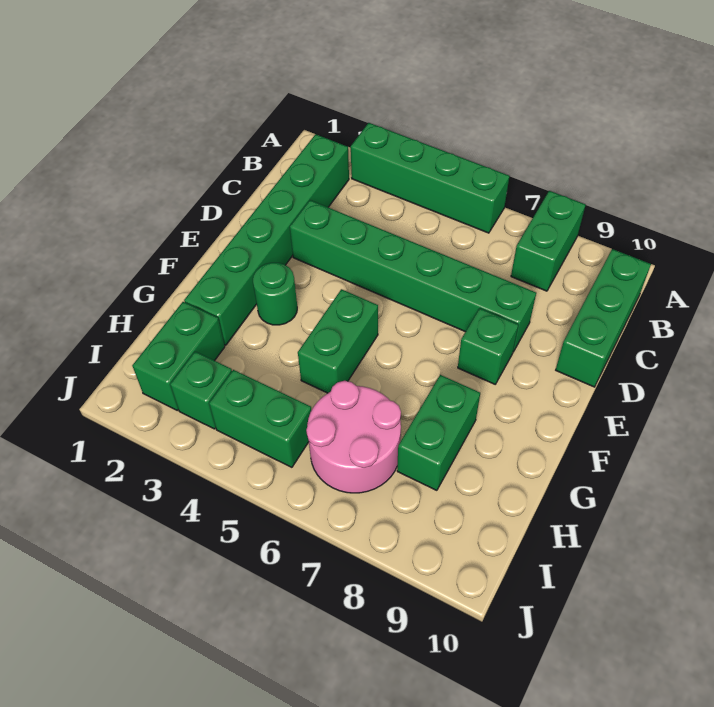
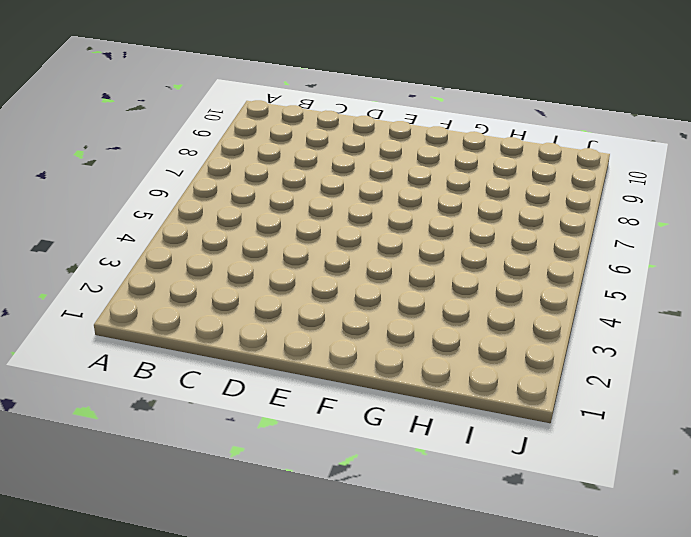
none -> green brick A3:A6 level 1
none -> green brick A8:B8 level 1
none -> green brick B2:G2 level 1

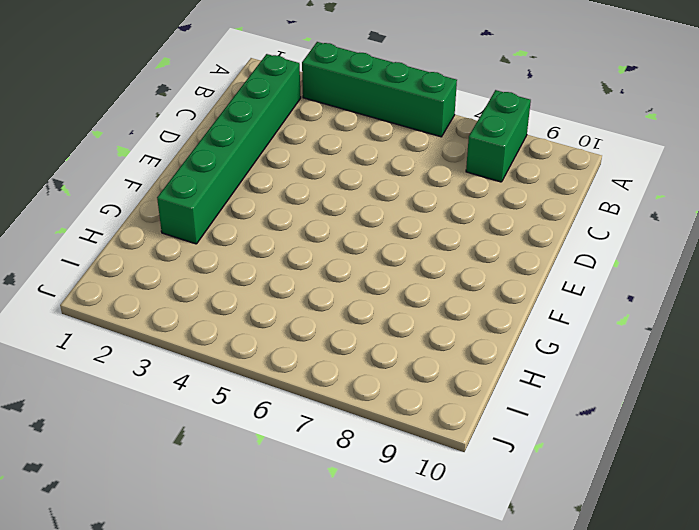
none -> green brick B10:D10 level 1
none -> green brick D3:D8 level 1
none -> green brick E8 level 1

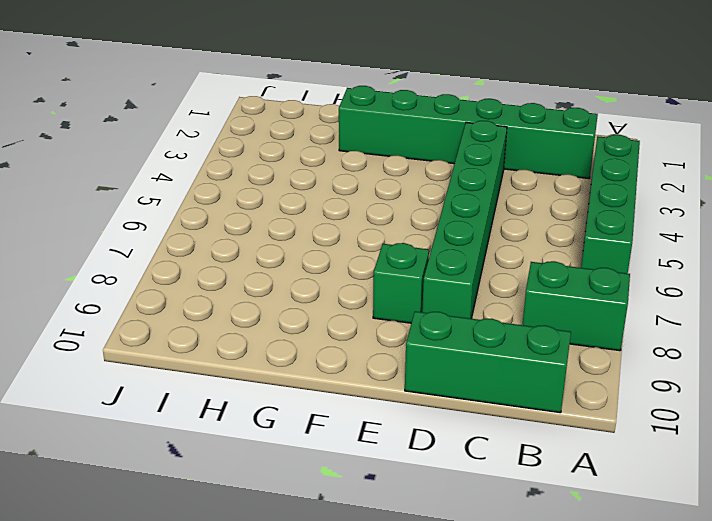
none -> green round brick F3 level 1
none -> green brick F5:G5 level 1
none -> green brick G8:H8 level 1

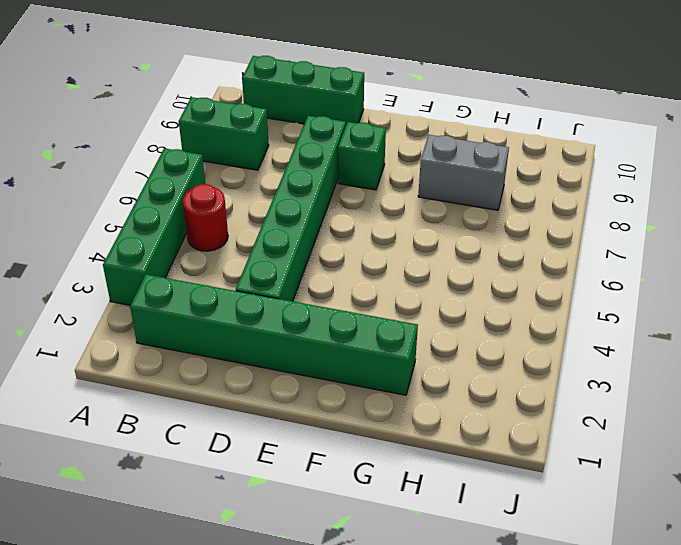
red round brick B5 level 1 -> none
grey brick G8:H8 level 1 -> green brick G8:H8 level 1
none -> green round brick F3 level 1
none -> green brick F5:G5 level 1
none -> green brick H2:I2 level 1

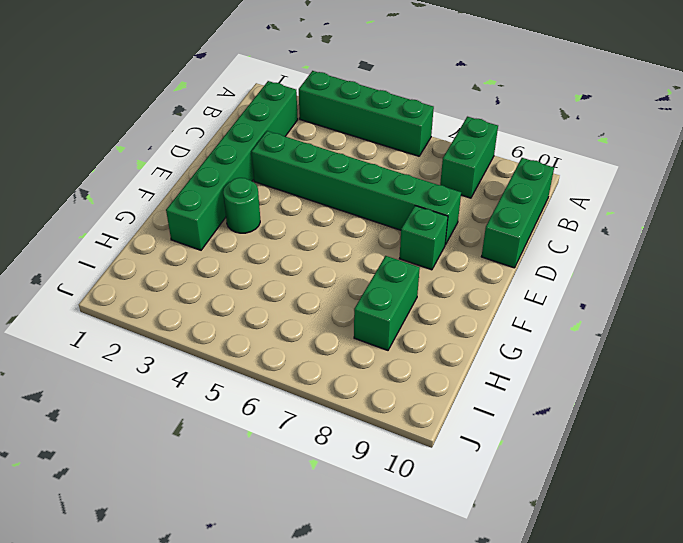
none -> green brick F5:G5 level 1
none -> green brick H2:I2 level 1
none -> pink round brick H6:I7 level 1

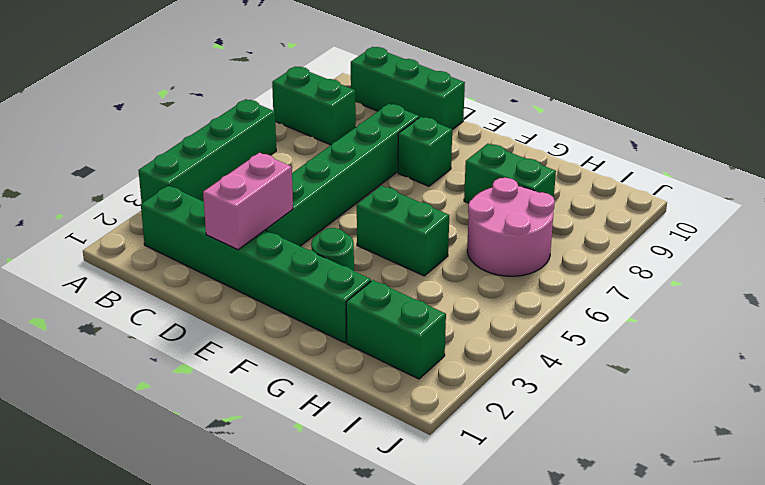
pink brick D2:D3 level 2 -> none
none -> green brick I3 level 1
none -> green brick I4:I5 level 1

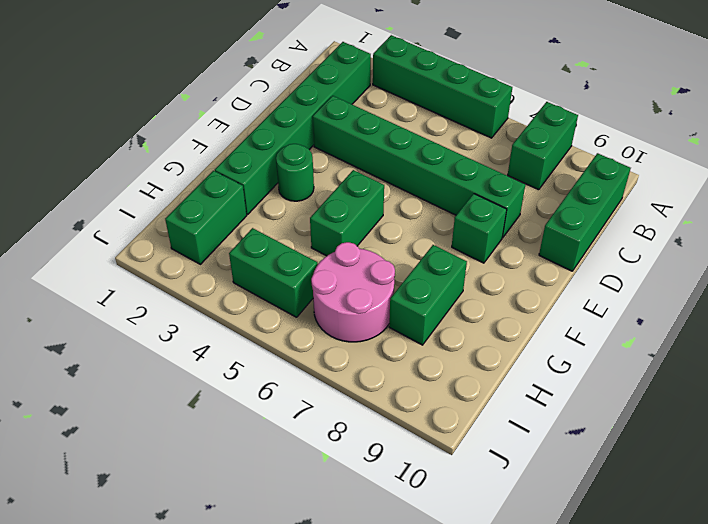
none -> green brick I3 level 1

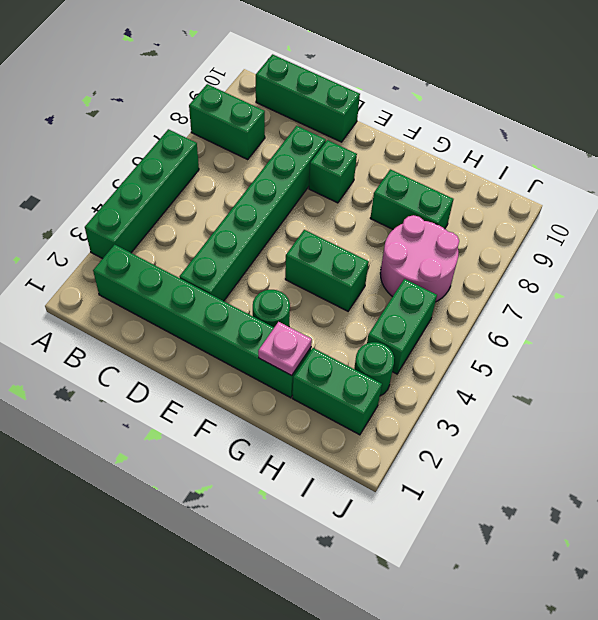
pink plate G2 level 2 -> none
green round brick I3 level 1 -> green brick I3 level 1

